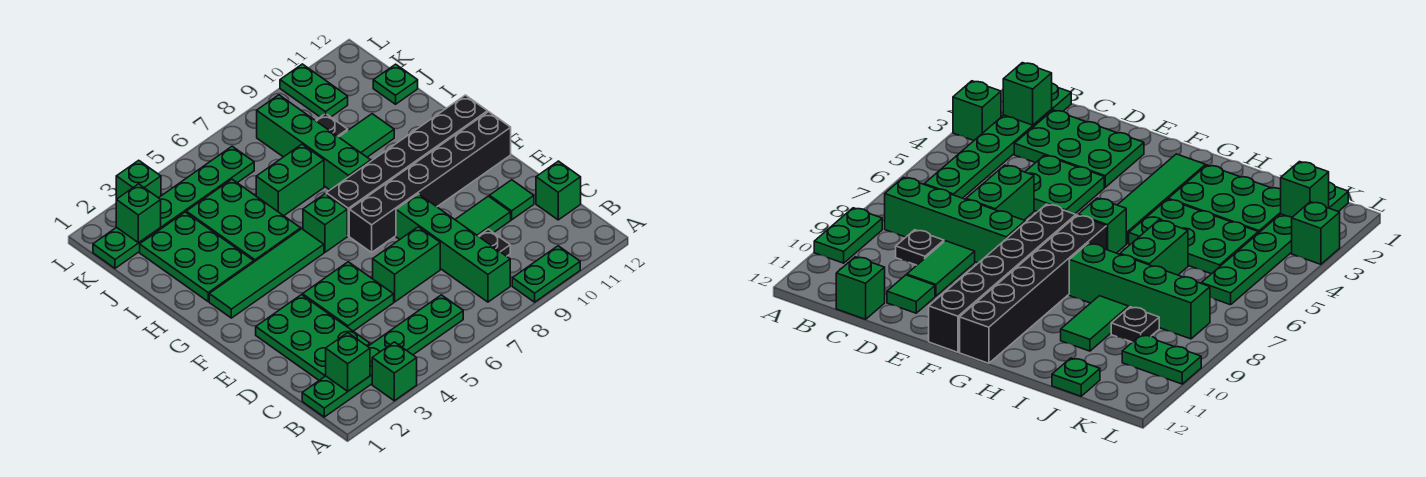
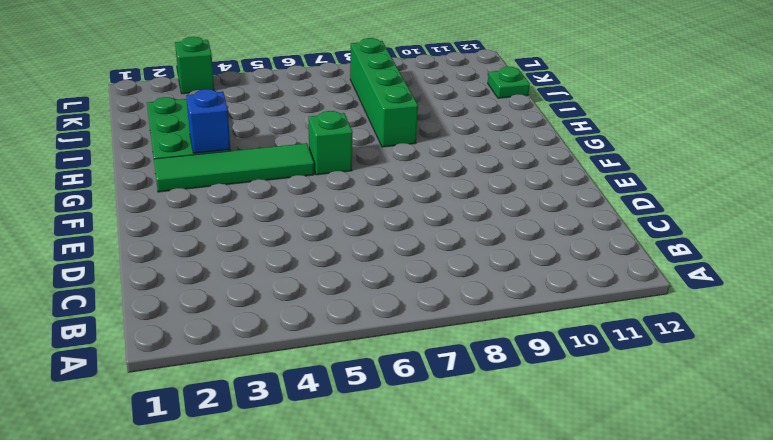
blue brick H3 level 2 -> none
none -> green brick A3 level 1
none -> green plate A9:A10 level 1
none -> green plate B1:B6 level 1

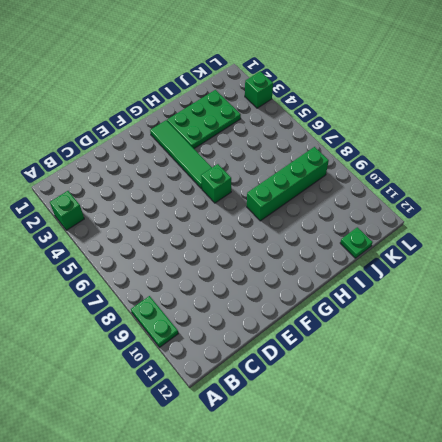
none -> green plate B1:B6 level 1
none -> green brick B8:E8 level 1
none -> green plate C2:E3 level 1

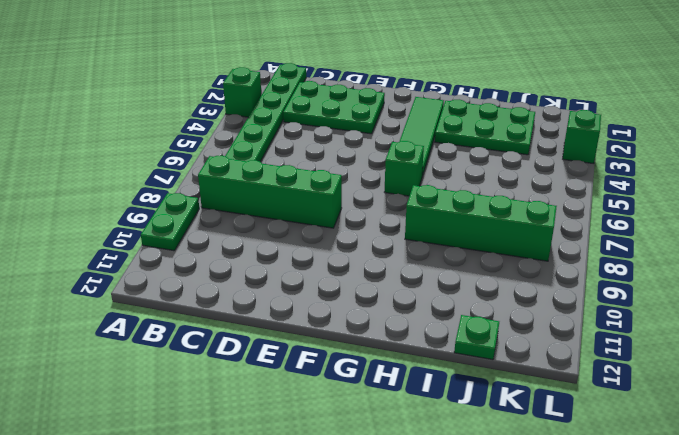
none -> black plate C9 level 1
none -> green brick C12 level 1
none -> green plate D4:E5 level 1

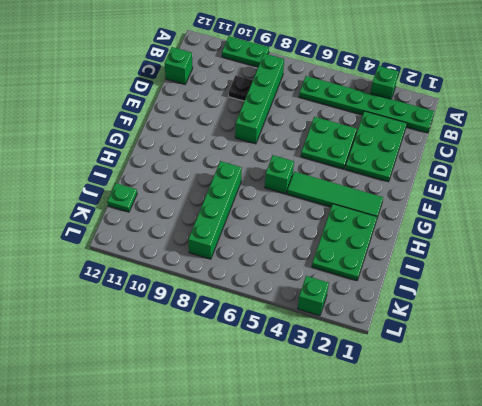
none -> green brick D6:D7 level 1
none -> green tile D9:D10 level 1
none -> green tile D11 level 1

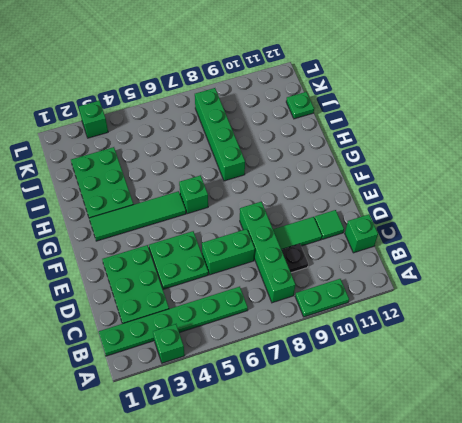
none -> black brick F7:F12 level 1
none -> black brick G7:G12 level 1
none -> green plate H4:J5 level 1

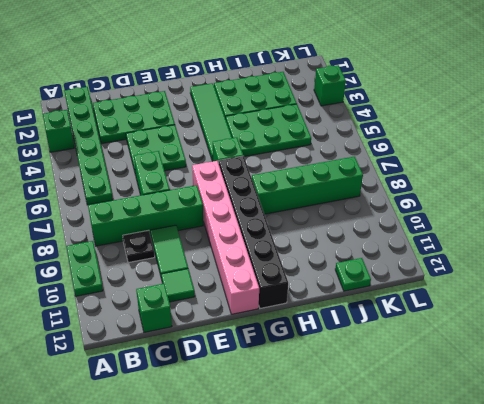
pink brick F7:F12 level 1 -> black brick F7:F12 level 1
none -> green brick I6:I7 level 1
none -> green tile I9:I10 level 1
none -> black plate J9 level 1

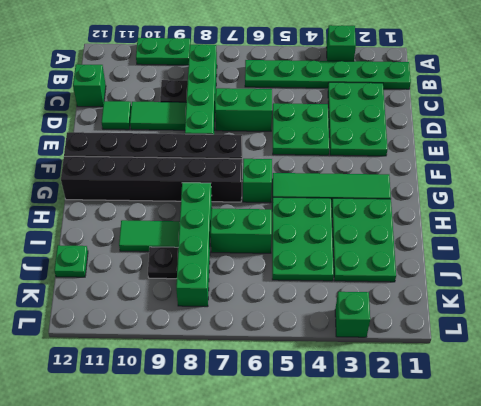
none -> green plate K1:K6 level 1
none -> green plate K10:L10 level 1
none -> green brick B2 level 2

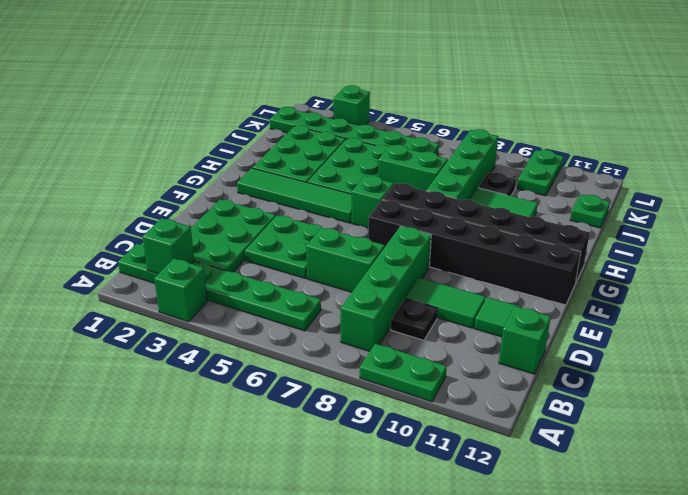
none -> green brick K2 level 2

